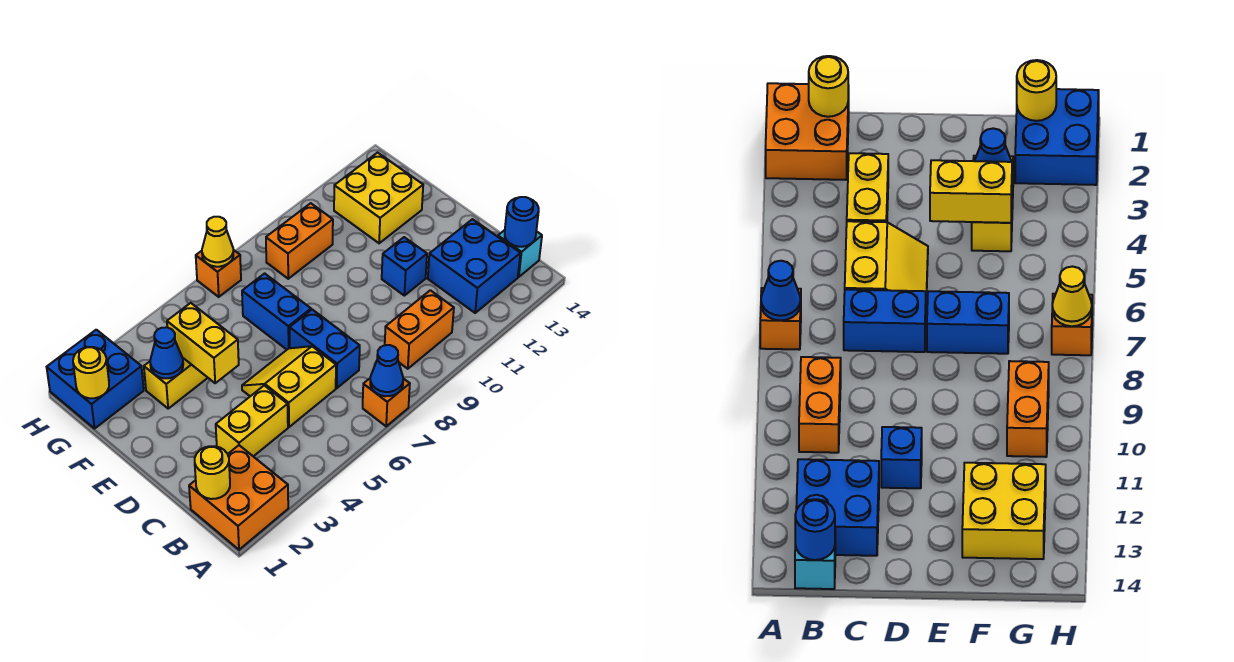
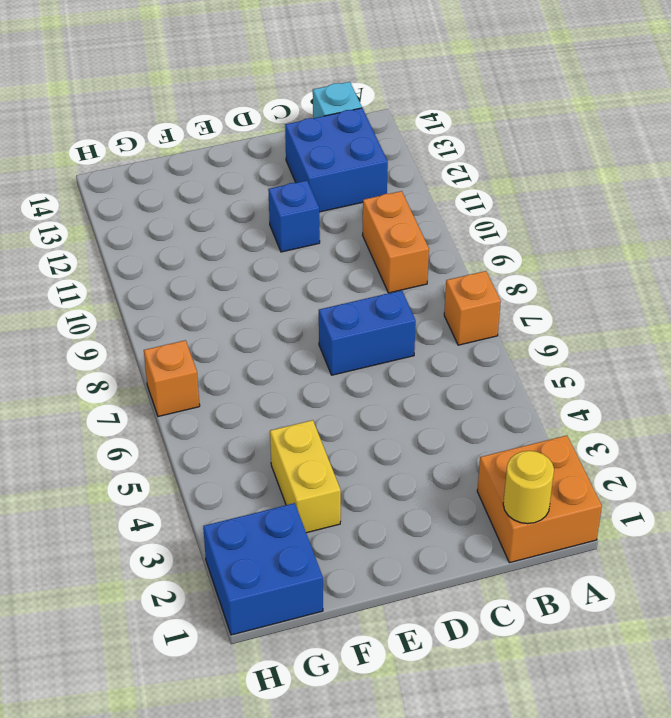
none -> yellow brick C3:C4 level 1
none -> yellow slope C5:D6 level 1 top C
none -> blue brick E7:F7 level 1

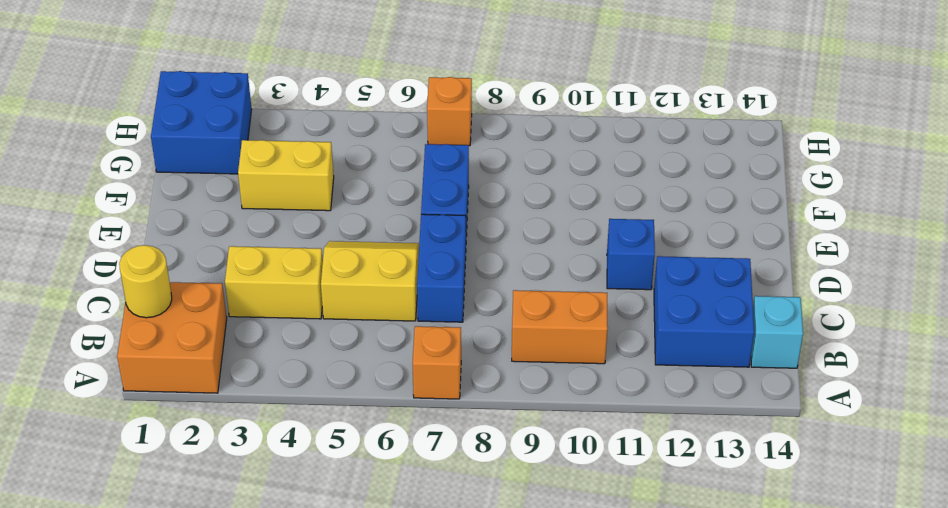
none -> yellow brick F12:G13 level 1
none -> orange brick G9:G10 level 1
none -> blue cone A7 level 2

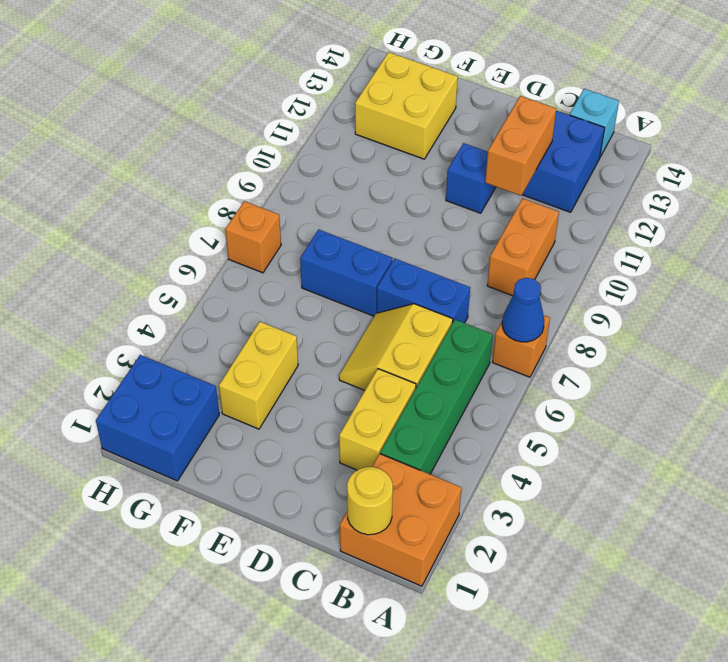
green brick B3:B6 level 1 -> none
orange brick C11:C12 level 2 -> orange brick G9:G10 level 1
none -> blue round brick B14 level 2
none -> yellow brick E4:F4 level 2
none -> blue cone F3 level 2

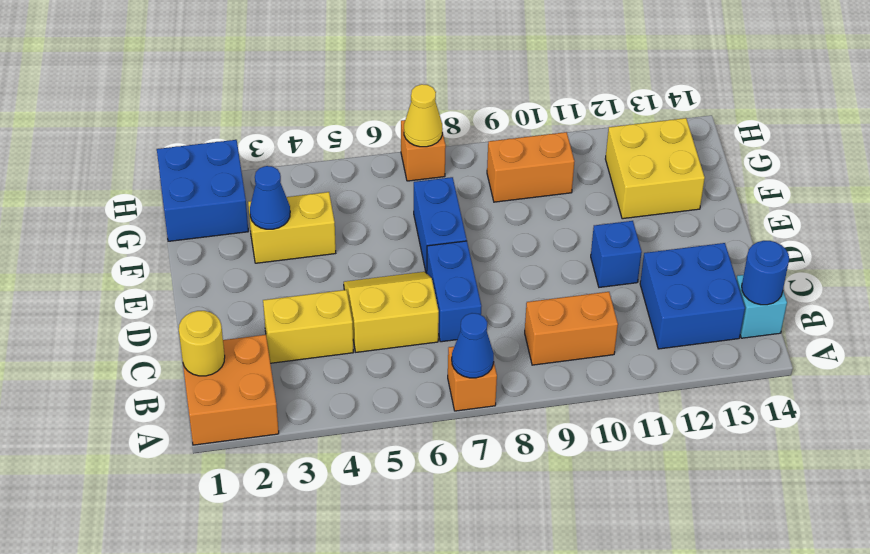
none -> yellow brick E4:F4 level 2
none -> yellow round brick G1 level 2

